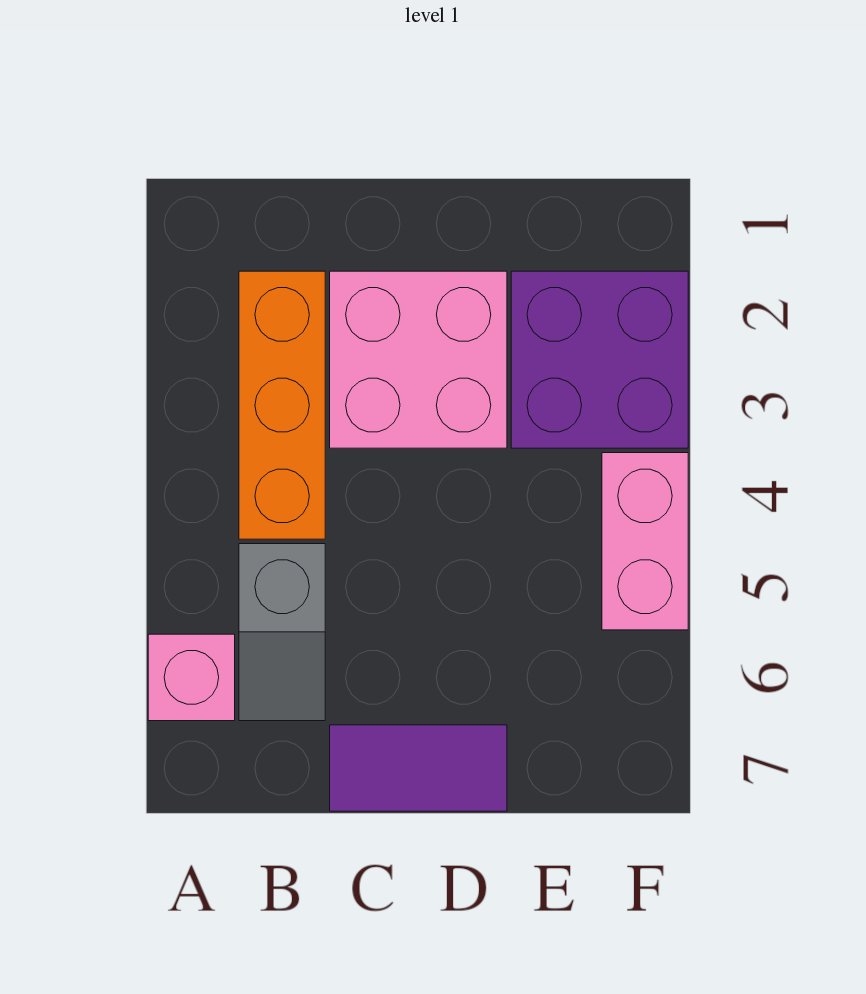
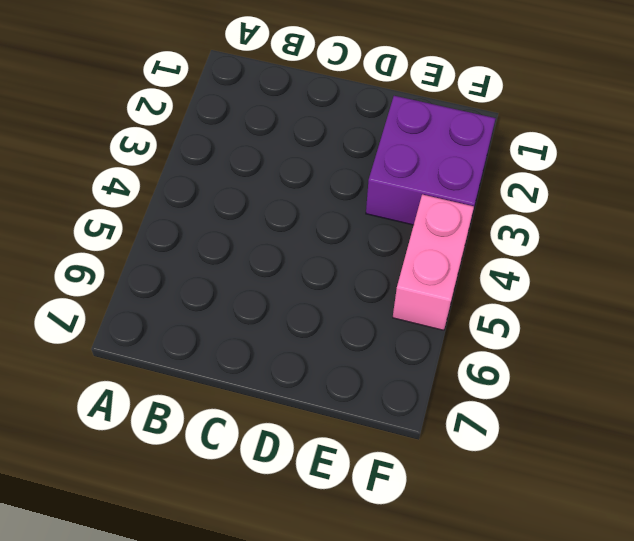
none -> pink brick A6 level 1
none -> orange brick B2:B4 level 1

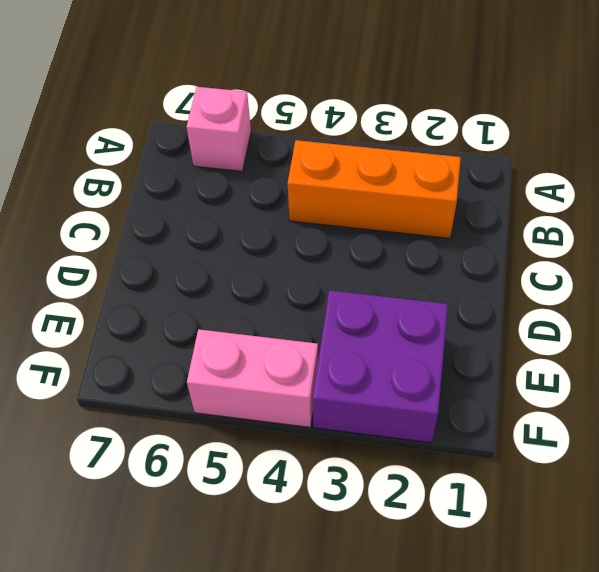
none -> grey slope B5:B6 level 1 top 5
none -> pink brick C2:D3 level 1

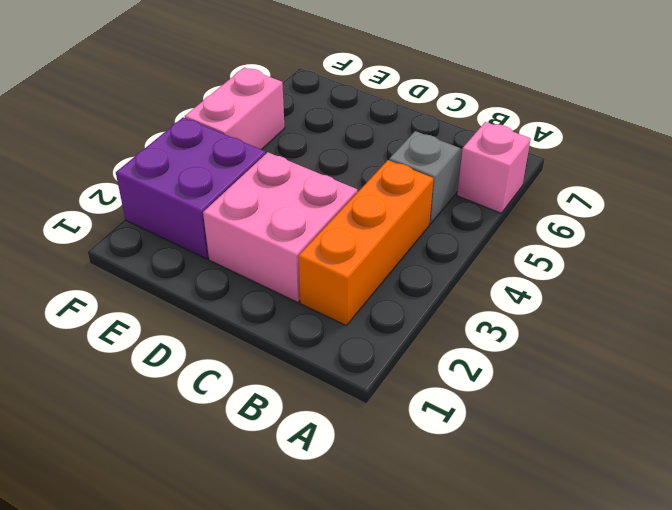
none -> purple tile C7:D7 level 1

